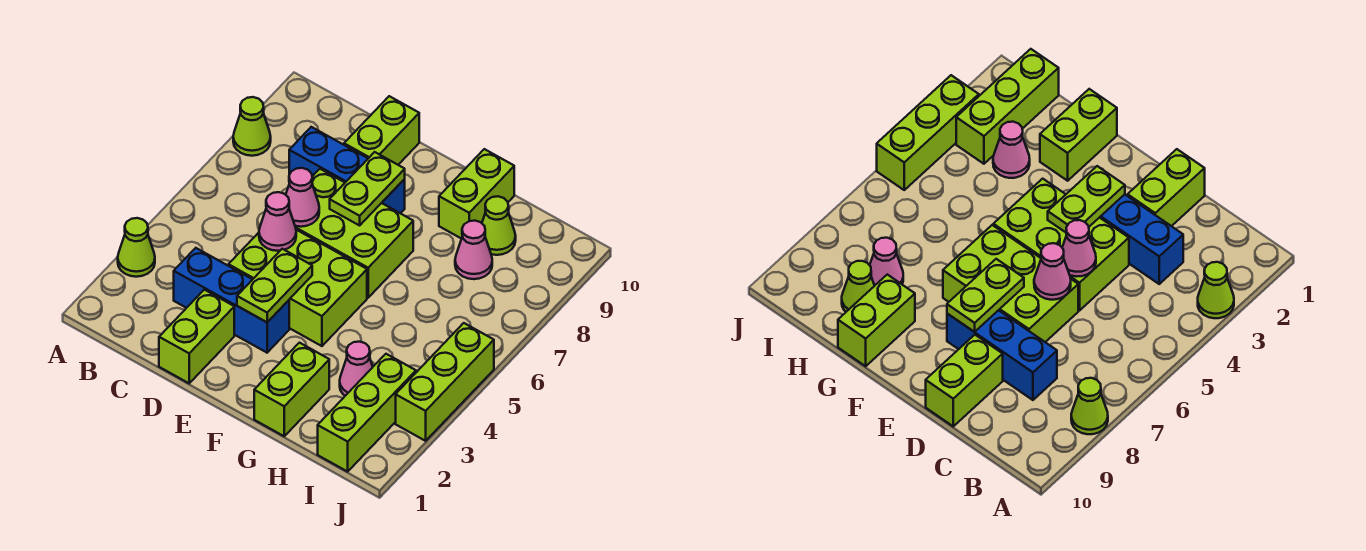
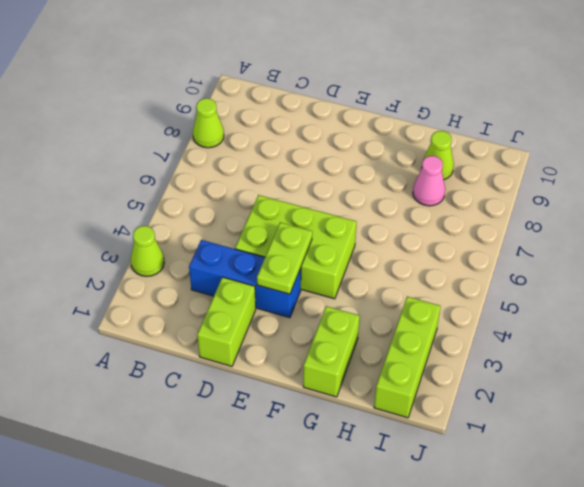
none -> blue brick C8:E8 level 1
none -> lime brick D6:F7 level 1
none -> lime brick D9:D10 level 1

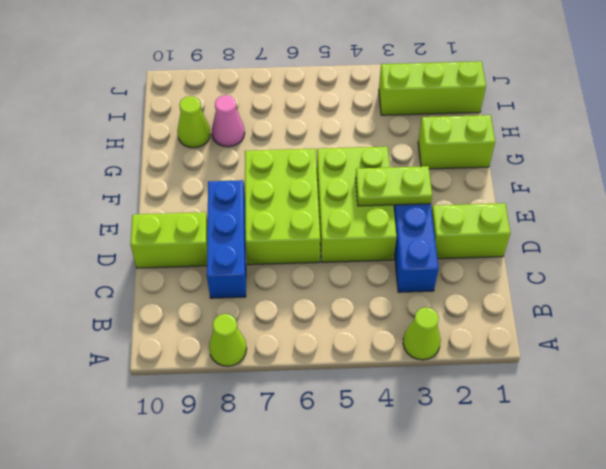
none -> lime brick G9:G10 level 1
none -> pink cone H3 level 1
none -> lime brick J3:J5 level 1

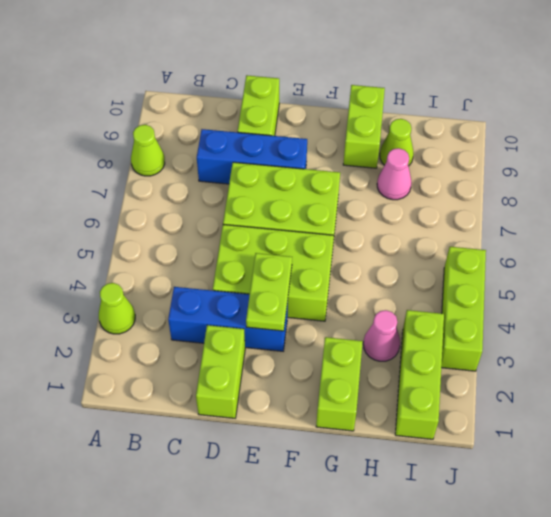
none -> pink cone D5 level 2
none -> pink cone D6 level 2
none -> lime plate E7:E8 level 2

